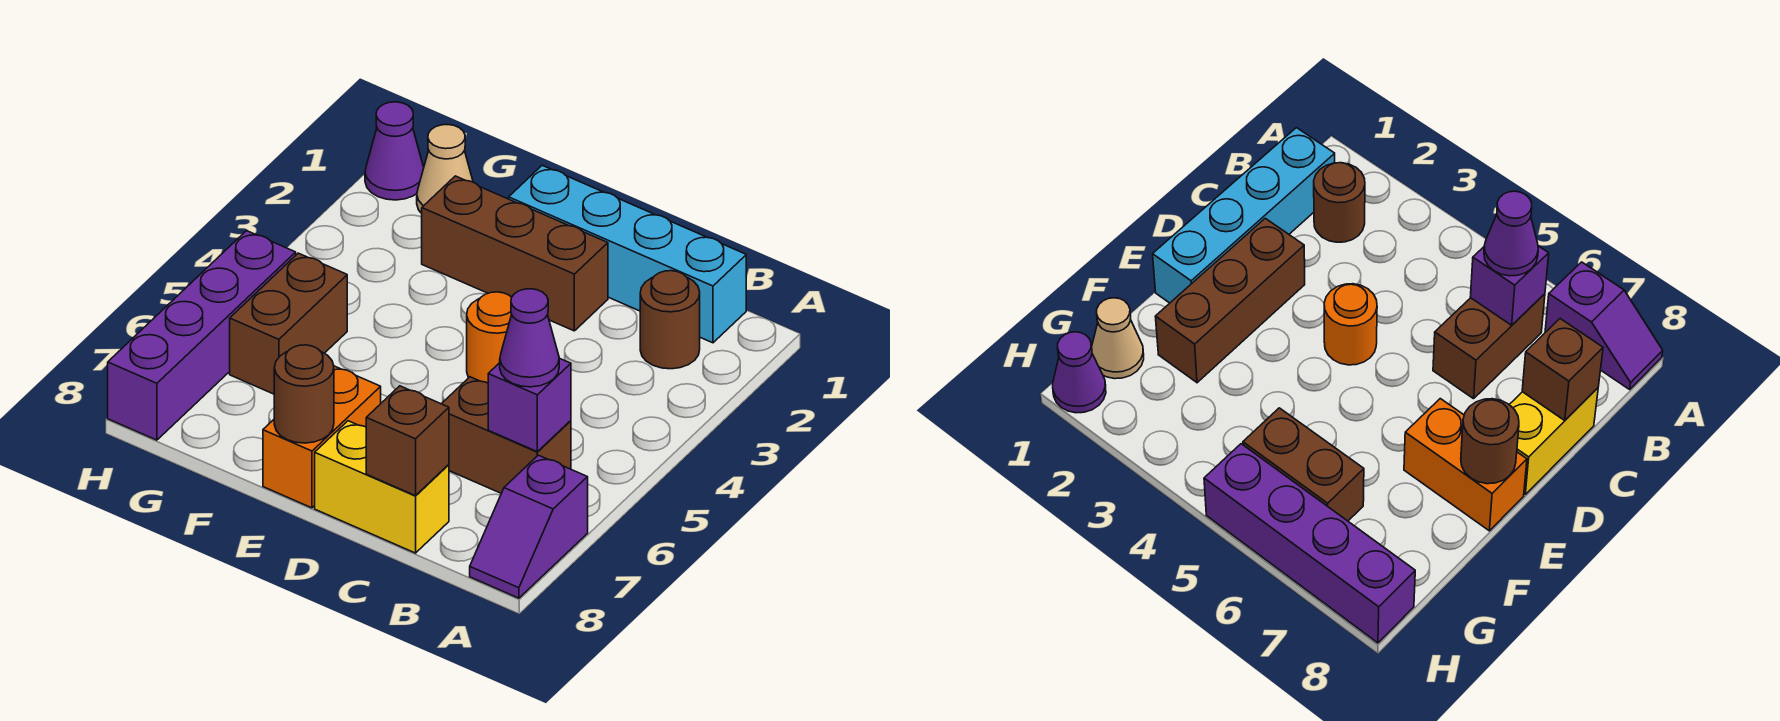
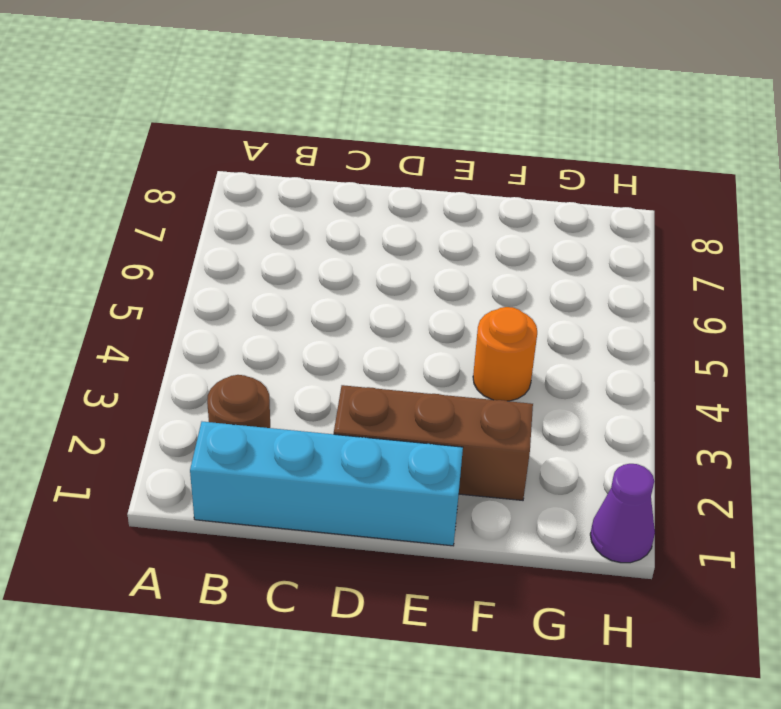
orange round brick F4 level 1 -> orange round brick D4 level 1
none -> purple slope A7:A8 level 1 top 7
none -> brown brick B6:C6 level 1
none -> yellow brick C8:D8 level 1

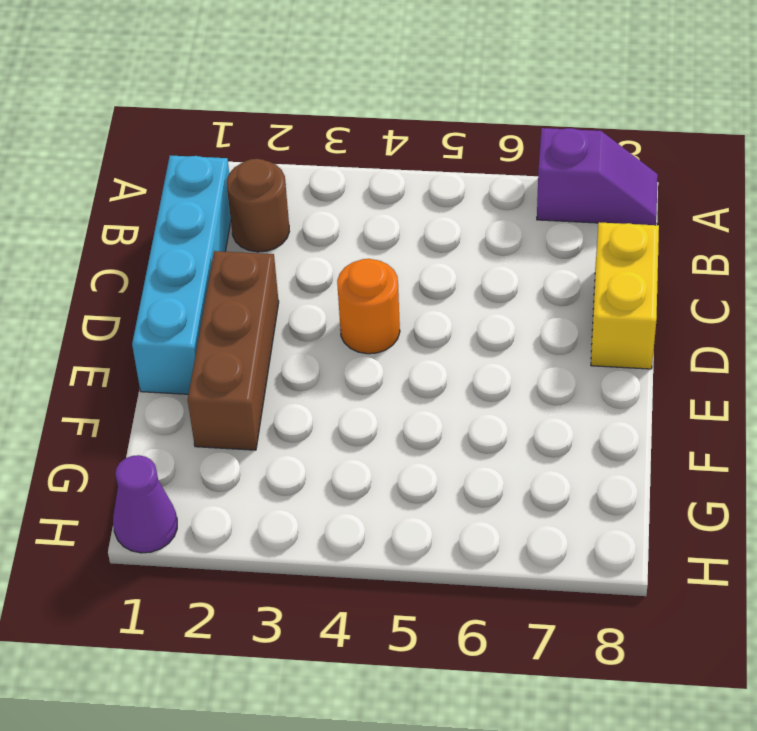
none -> brown brick B6:C6 level 1
none -> orange brick E7:E8 level 1
none -> tan cone G1 level 1

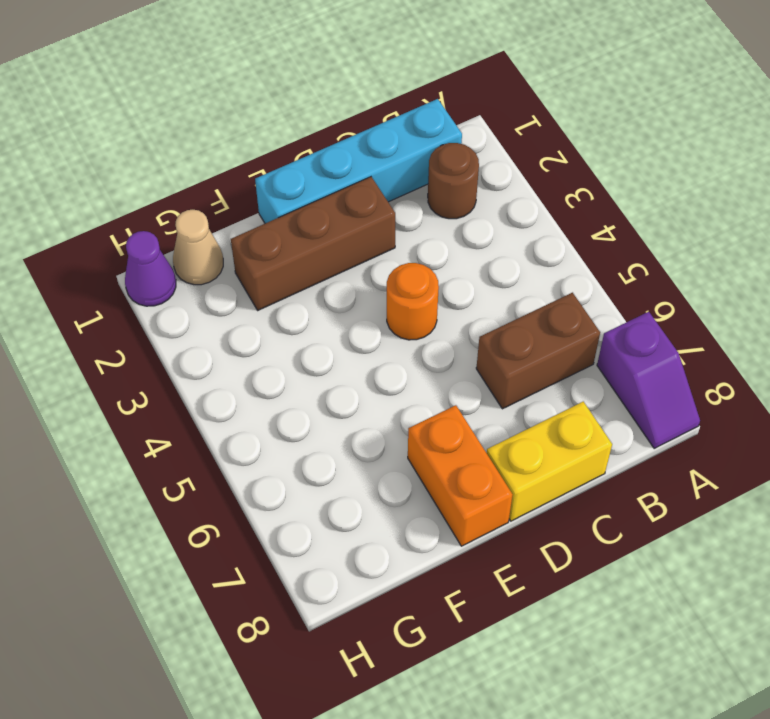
none -> brown brick G5:G6 level 1
none -> purple brick H5:H8 level 1
none -> purple brick B6 level 2

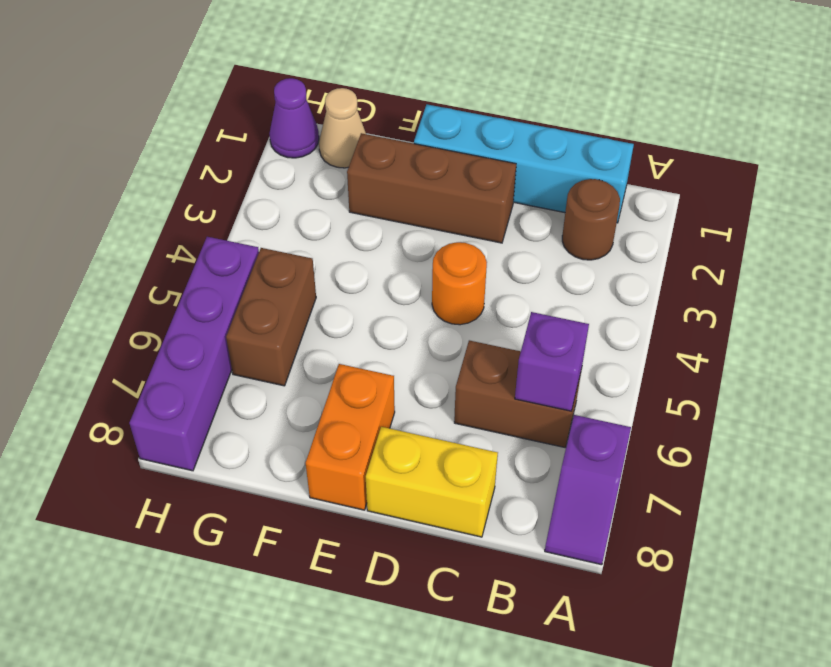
none -> brown brick C8 level 2
none -> brown round brick E8 level 2
none -> purple cone B6 level 3

